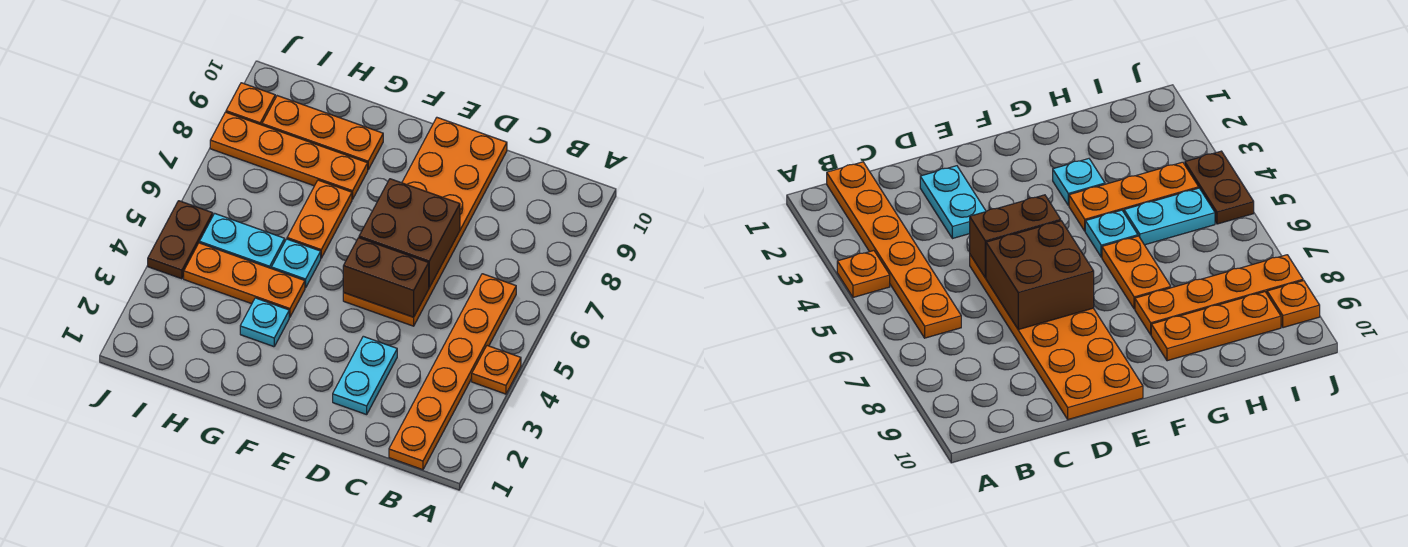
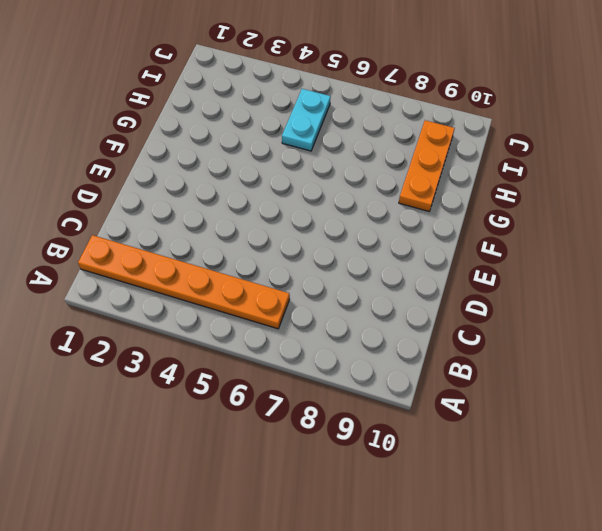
none -> orange plate A4 level 1
none -> cyan plate D2:D3 level 1
none -> orange plate D5:E10 level 1

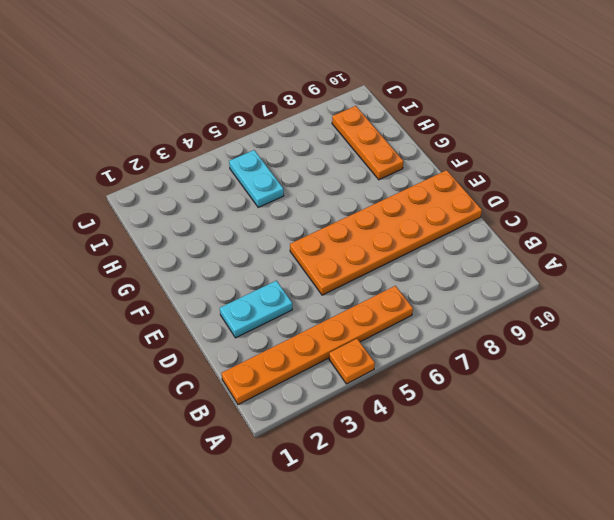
none -> cyan plate G3 level 1
none -> orange plate G4:I4 level 1
none -> cyan plate G5 level 1

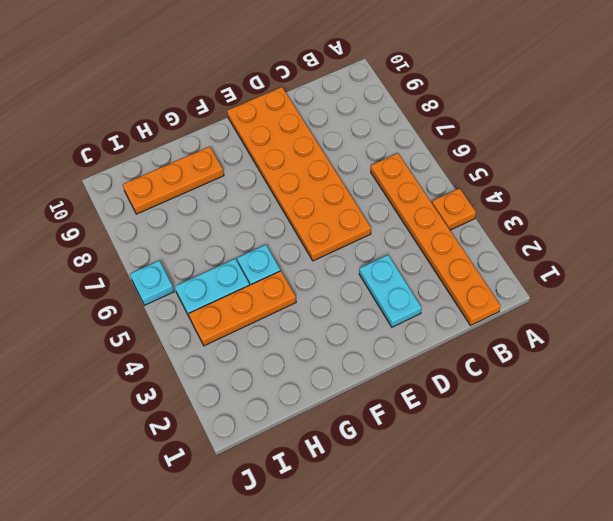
cyan plate J6 level 1 -> cyan plate G3 level 1
none -> orange plate G6:G7 level 1
none -> orange plate G8:J8 level 1
none -> brown plate J4:J5 level 1

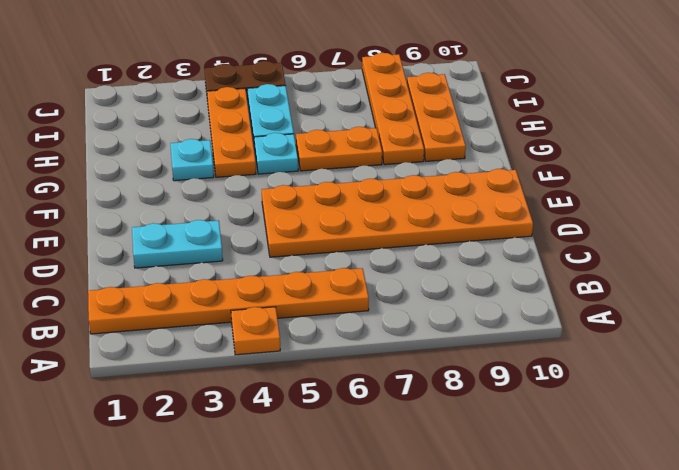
none -> orange plate J9 level 1
none -> brown brick D5:E5 level 2
none -> brown brick D6:E7 level 2

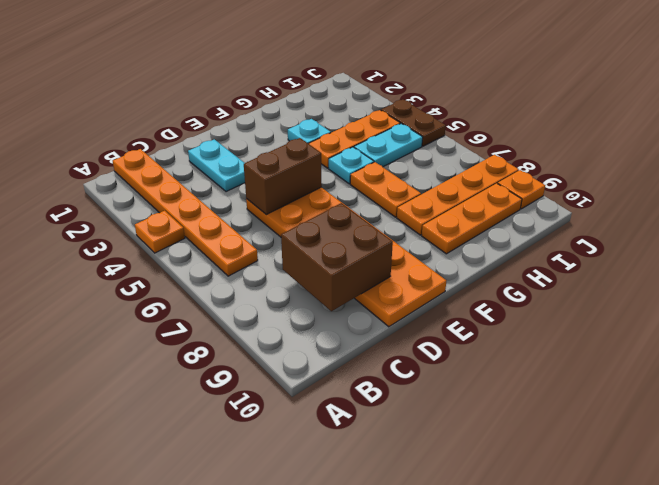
brown brick C8:D9 level 2 -> brown brick D6:E7 level 2

